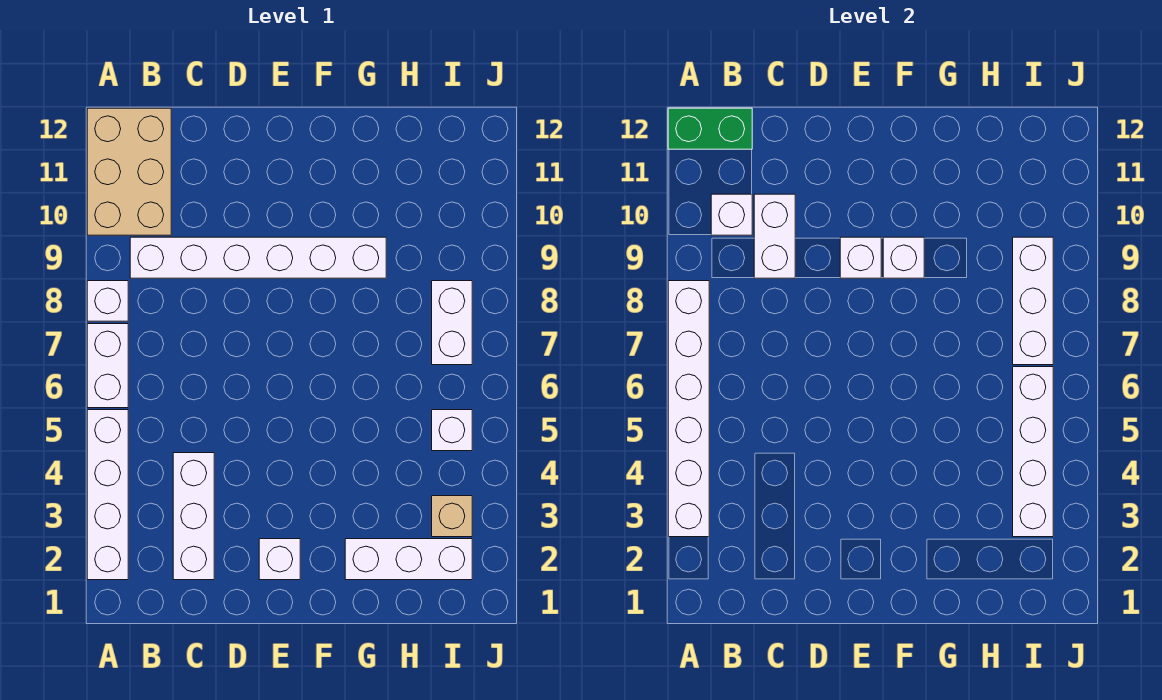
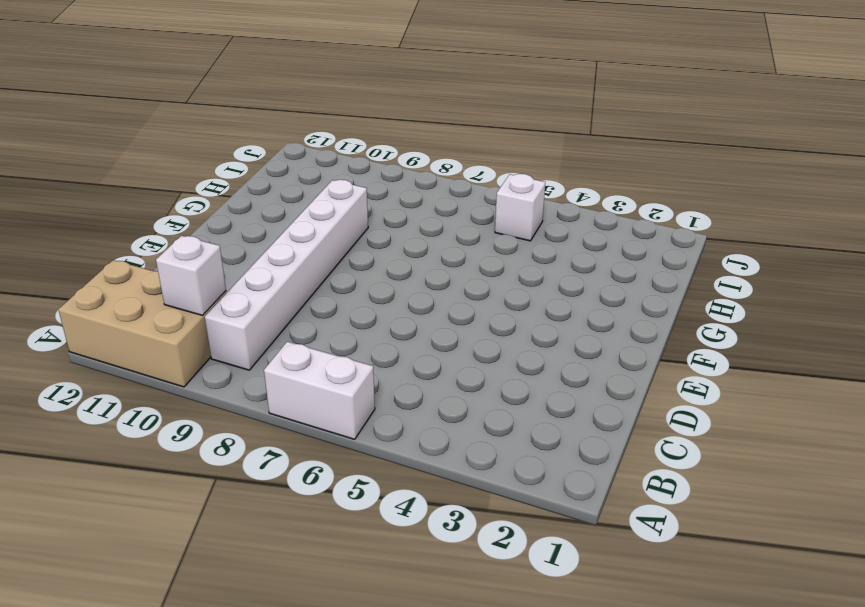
none -> white brick A2:A5 level 1
none -> white brick A8 level 1
none -> white brick C2:C4 level 1

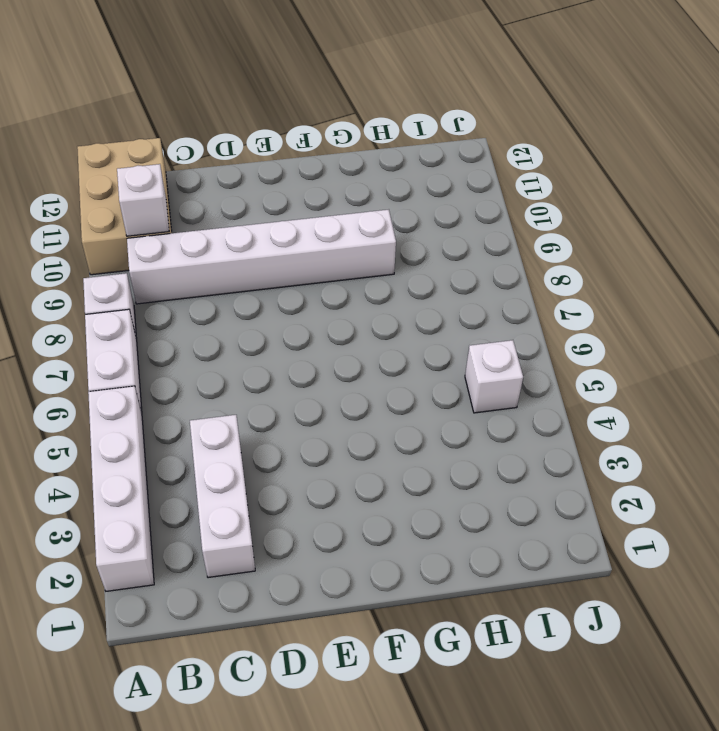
none -> white brick E2 level 1
none -> white brick G2:I2 level 1
none -> tan brick I3 level 1

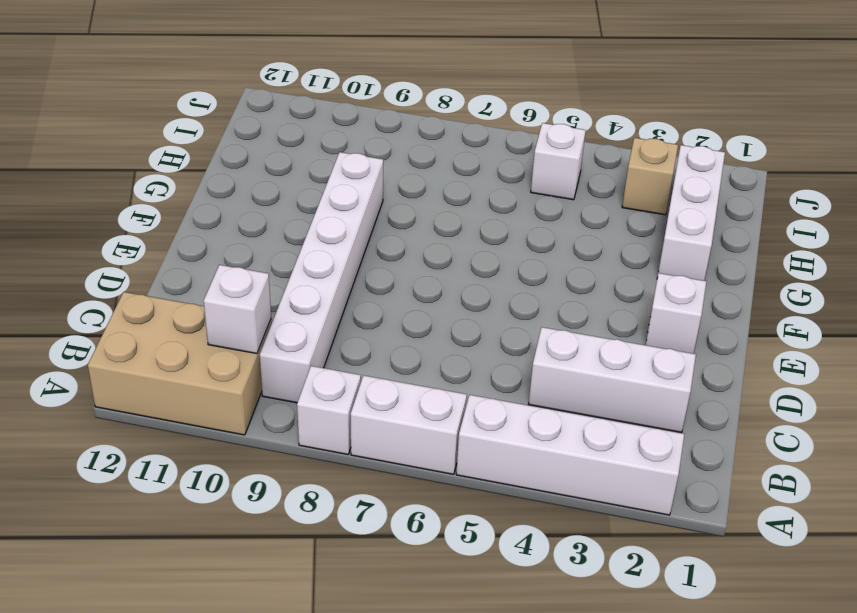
none -> white brick I7:I8 level 1
none -> white brick A3:A8 level 2
none -> green brick A12:B12 level 2

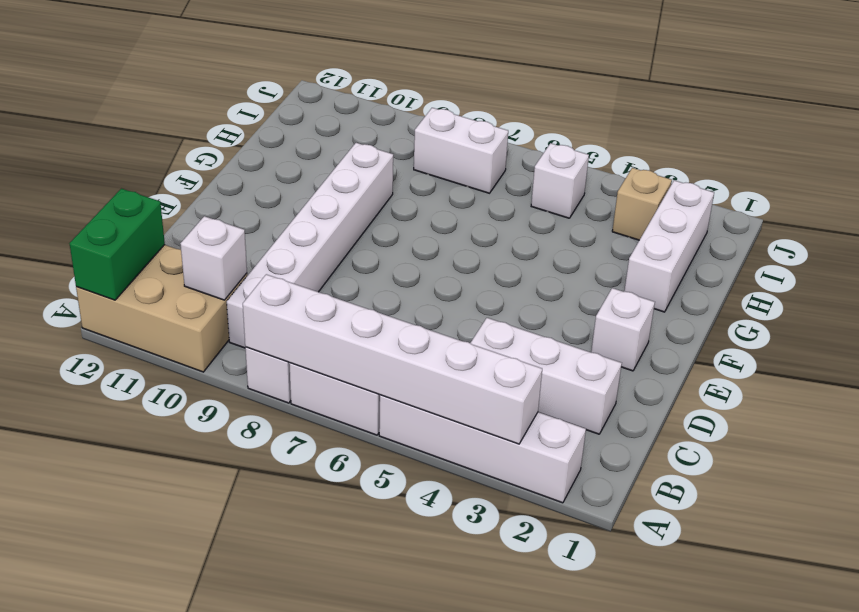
none -> white brick C9:C10 level 2
none -> white brick E9 level 2
none -> white brick F9 level 2

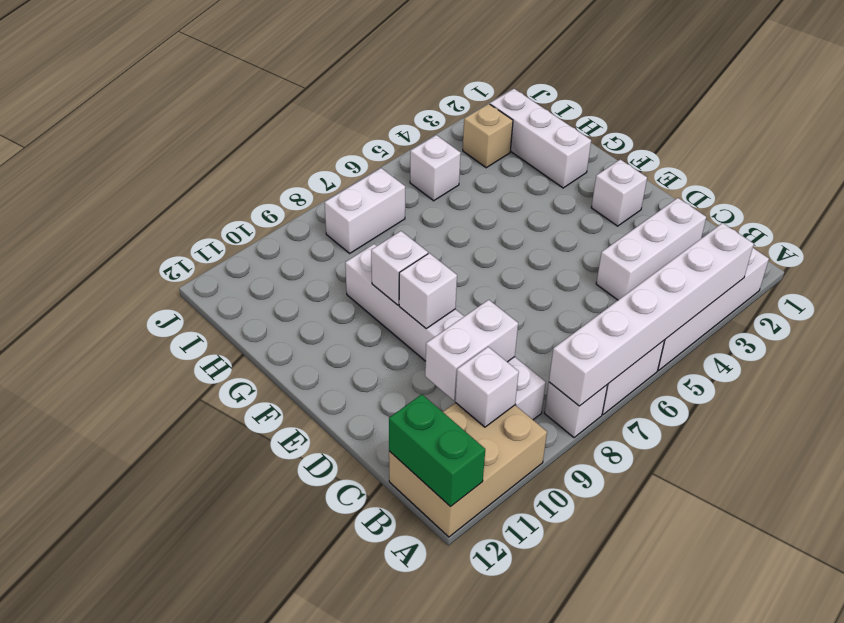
none -> white brick I3:I6 level 2
none -> white brick I7:I9 level 2

